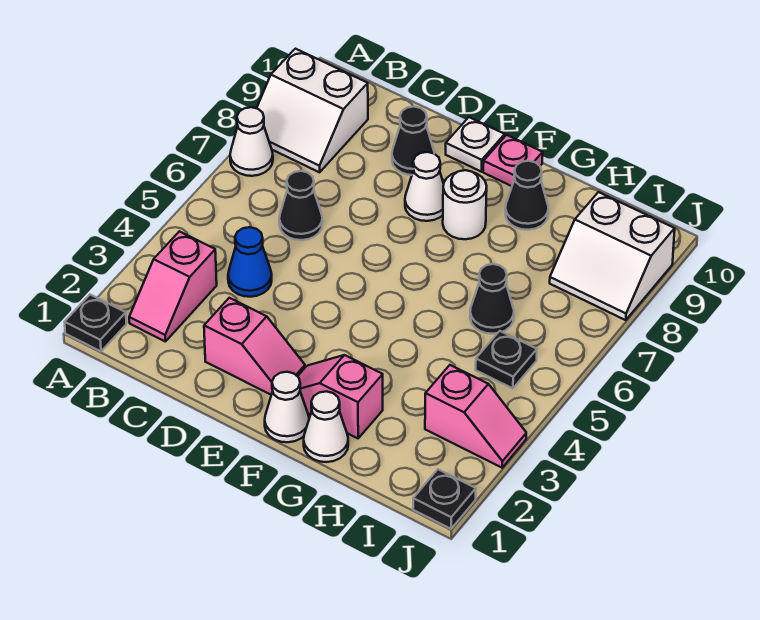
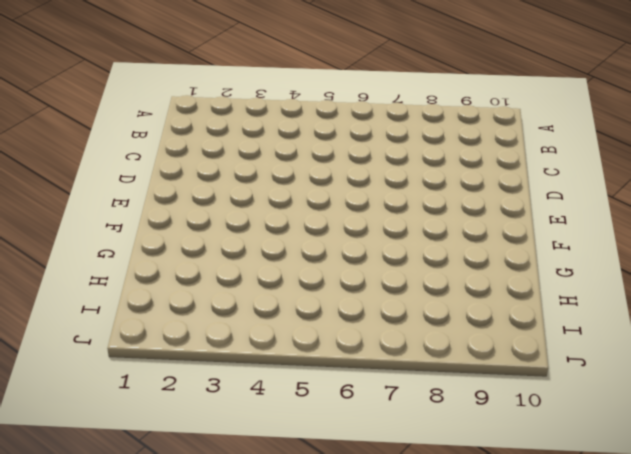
none -> black plate A1 level 1
none -> white cone A7 level 1
none -> white slope A8:B9 level 1 top 9

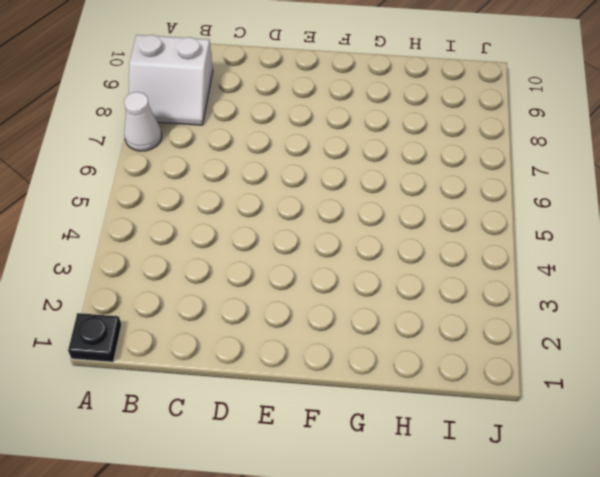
none -> pink slope B2:B3 level 1 top 3
none -> blue cone C4 level 1
none -> black cone C6 level 1

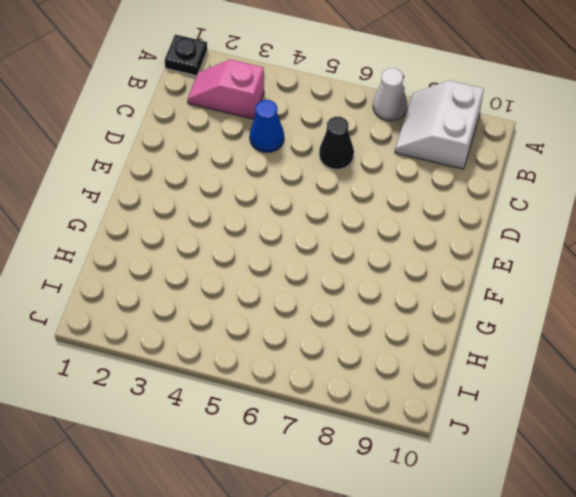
none -> pink slope D2:E2 level 1 top D
none -> black cone D9 level 1
none -> white cone E8 level 1

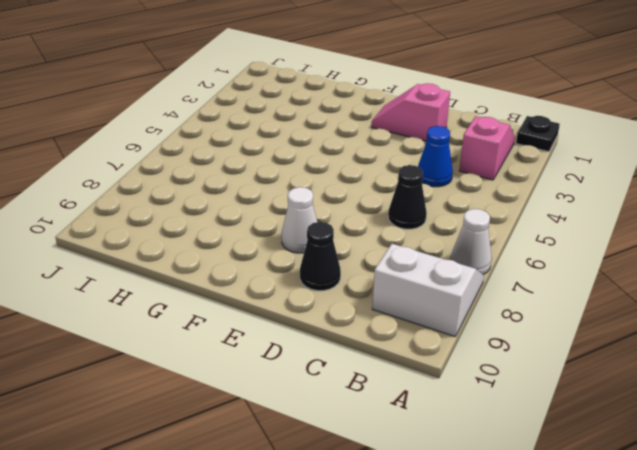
none -> white plate E10 level 1
none -> white cone F1 level 1
none -> pink slope F2:G2 level 1 top G

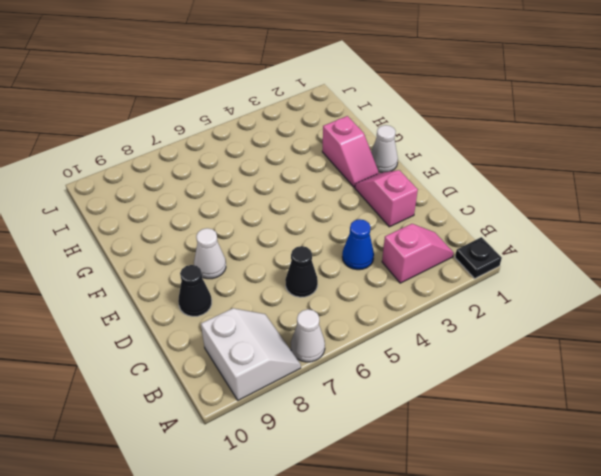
none -> white plate E10 level 1
none -> white round brick F8 level 1
none -> pink plate F10 level 1

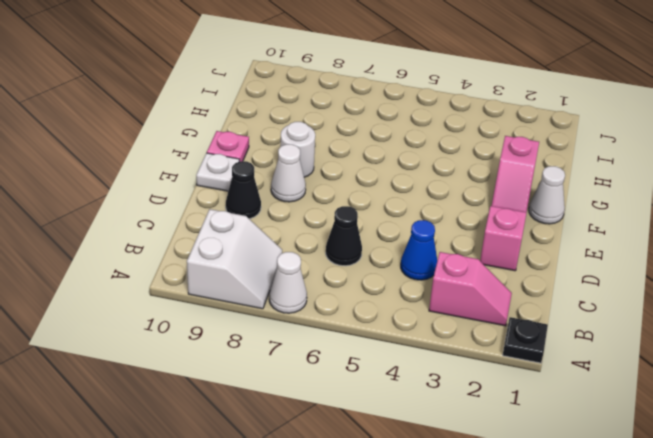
none -> white cone G1 level 1
none -> black cone G9 level 1
none -> black cone H6 level 1

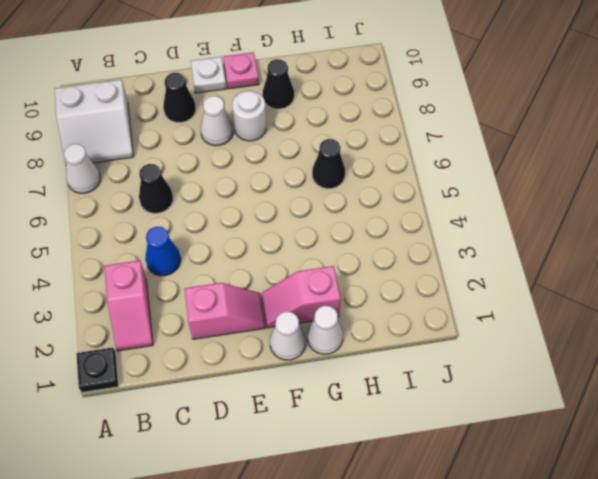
none -> pink slope I3:J3 level 1 top I
none -> black plate I5 level 1
none -> white slope I8:J9 level 1 top 9

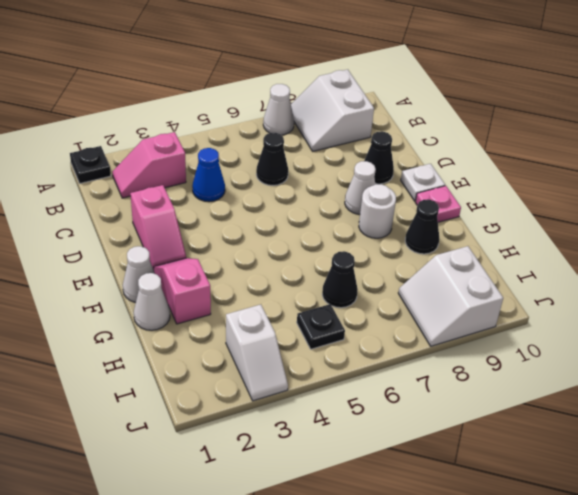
white slope I3:J3 level 1 top I -> pink slope I3:J3 level 1 top I
none -> black plate J1 level 1

